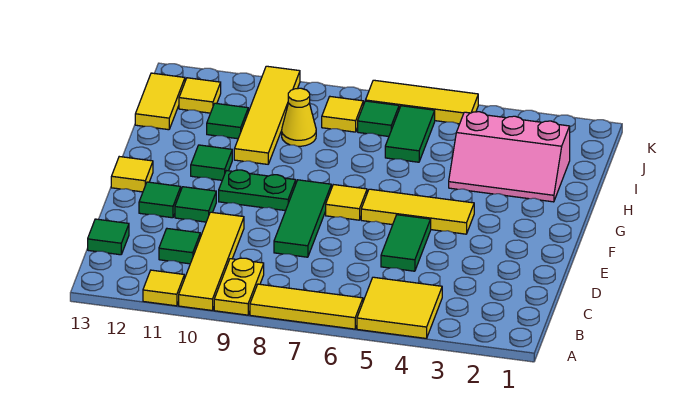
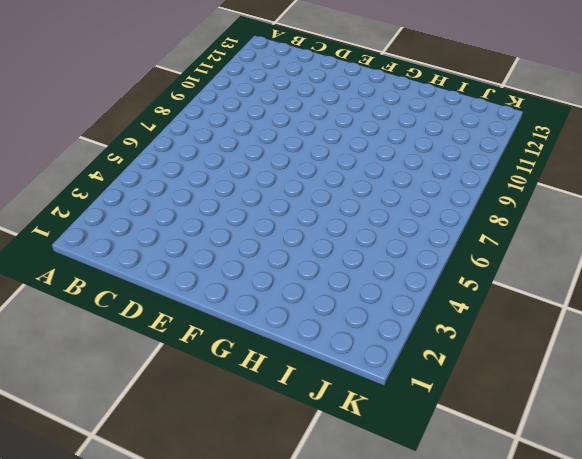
none -> yellow tile A4:B5 level 1
none -> yellow tile A6:A8 level 1
none -> yellow plate A9:B9 level 1

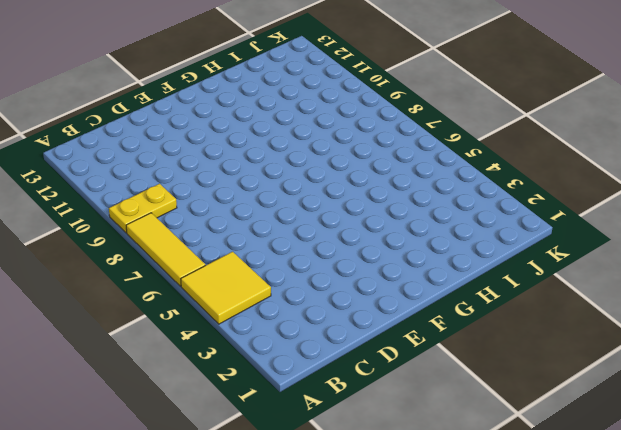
none -> yellow tile A10:D10 level 1
none -> yellow tile A11 level 1
none -> green tile C11 level 1

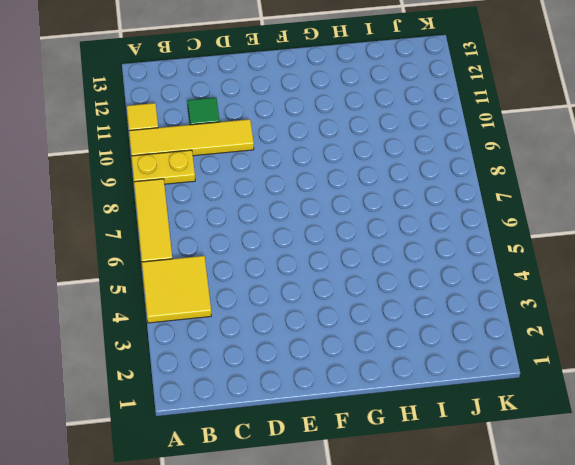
none -> green tile C13 level 1
none -> green tile D5:E5 level 1
none -> green tile D8:F8 level 1

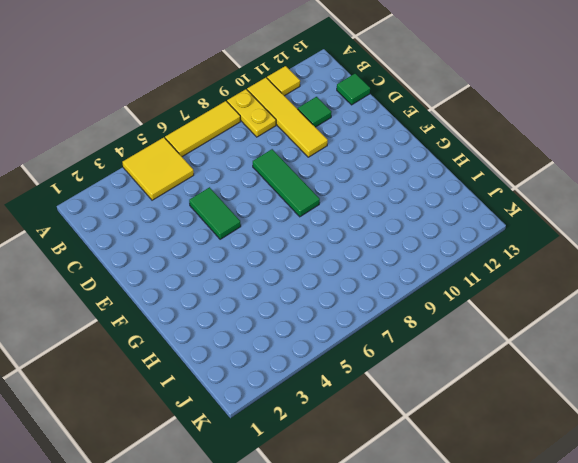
none -> green tile E11 level 1
none -> green tile E12 level 1
none -> yellow tile F4:F6 level 1

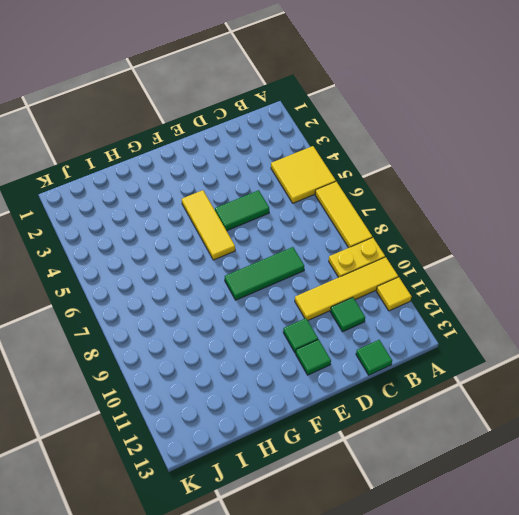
none -> yellow tile F7 level 1
none -> green plate F9:F10 level 1
none -> yellow tile F13 level 1

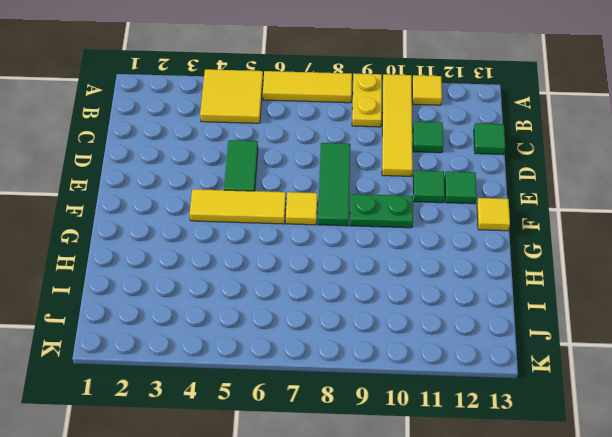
none -> green tile G11 level 1
none -> pink slope H2:I4 level 1 top I
none -> yellow tile H10:K10 level 1

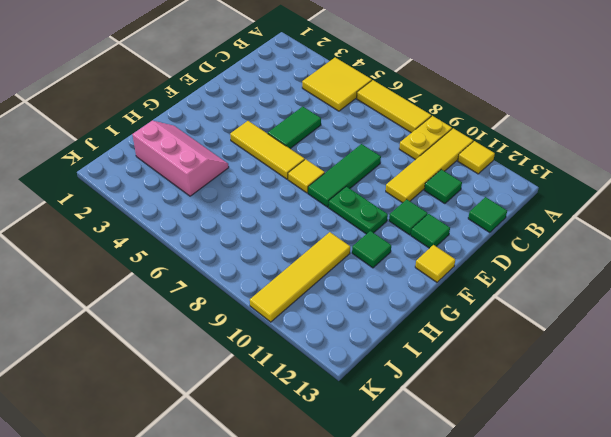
none -> green tile I6:J6 level 1
none -> yellow cone I9 level 1
none -> green tile I11 level 1

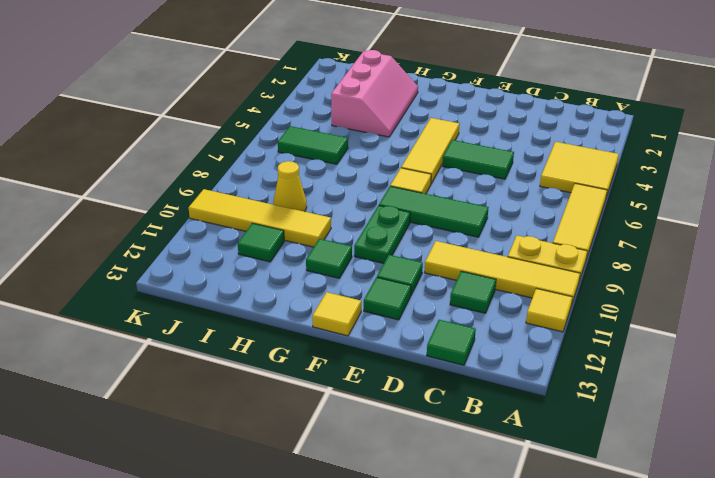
none -> yellow tile I13:J13 level 1
none -> green tile J7 level 1
none -> yellow tile J8 level 1

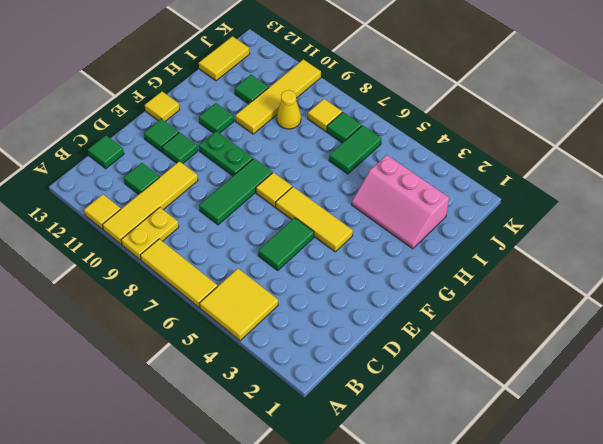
none -> yellow tile J12 level 1
none -> yellow tile K5:K7 level 1

